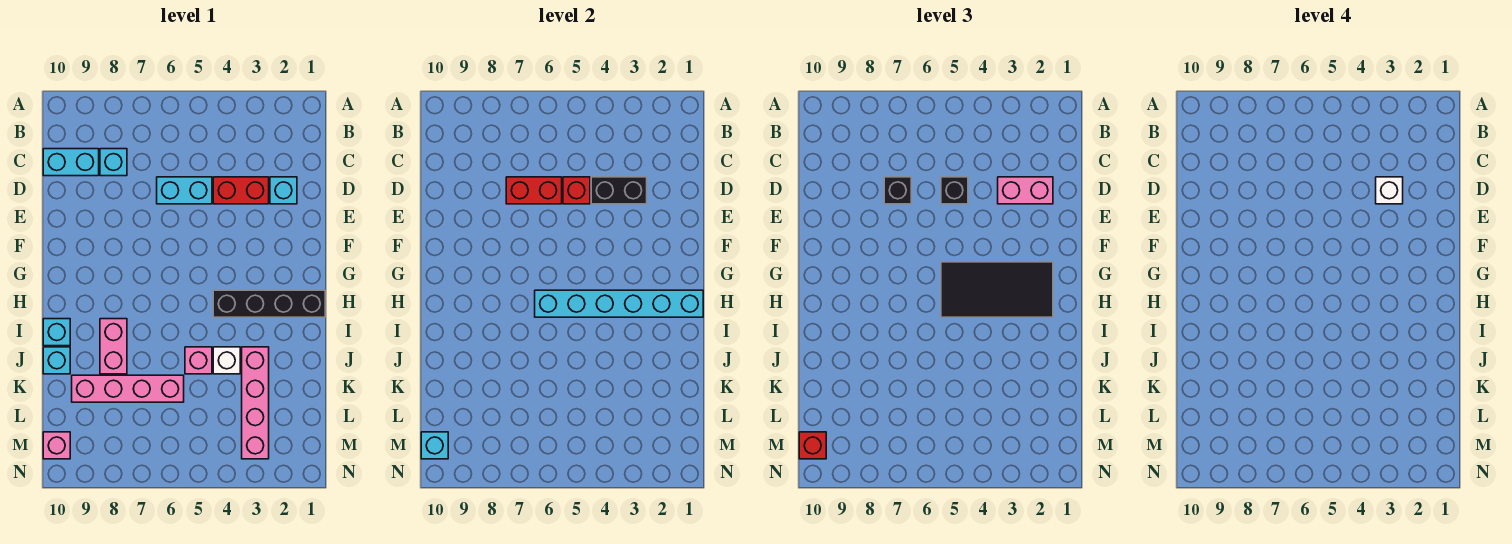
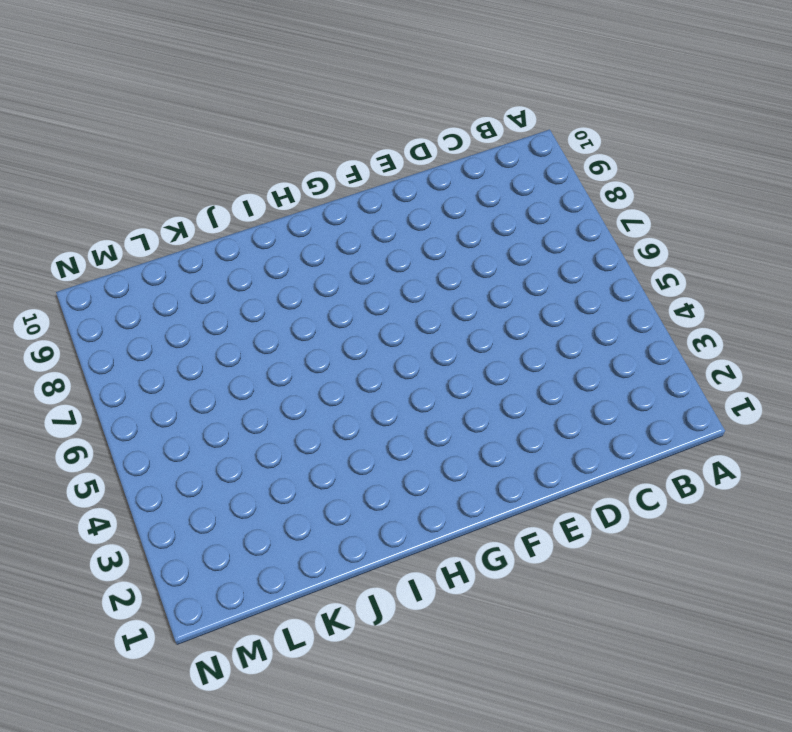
none -> cyan brick C8 level 1
none -> cyan brick C9:C10 level 1
none -> cyan brick D2 level 1

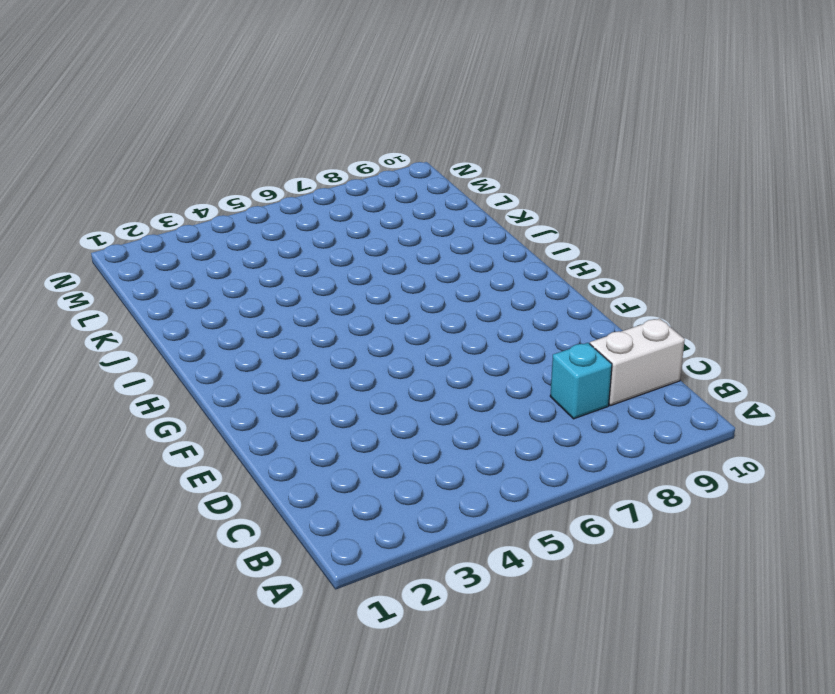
white brick C9:C10 level 1 -> cyan brick C9:C10 level 1
none -> cyan brick D2 level 1
none -> red brick D3:D4 level 1
none -> cyan brick D5:D6 level 1

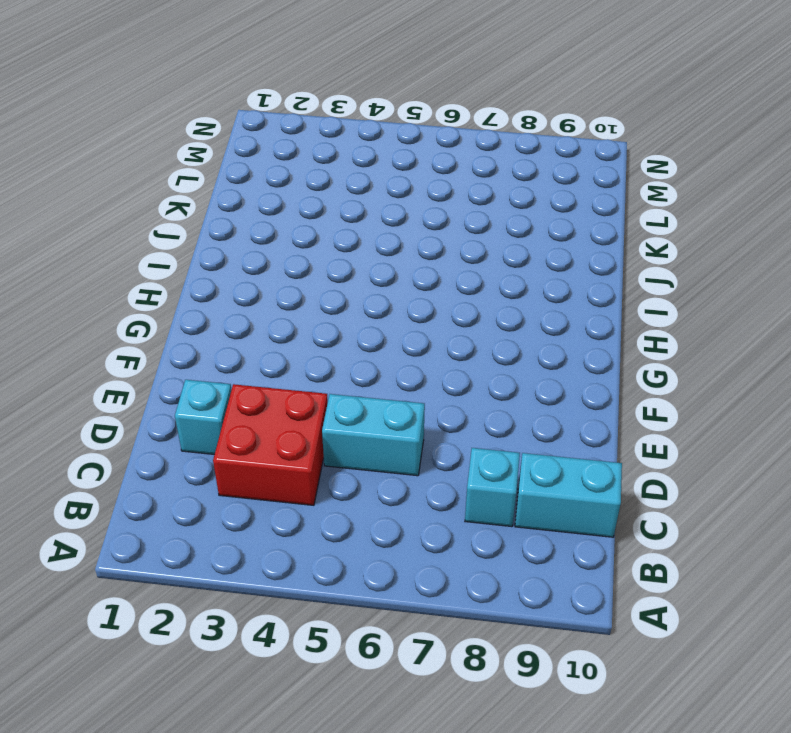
red brick C3:D4 level 1 -> red brick D3:D4 level 1
none -> black brick H1:H4 level 1
none -> pink brick I8:J8 level 1
none -> cyan brick I10 level 1

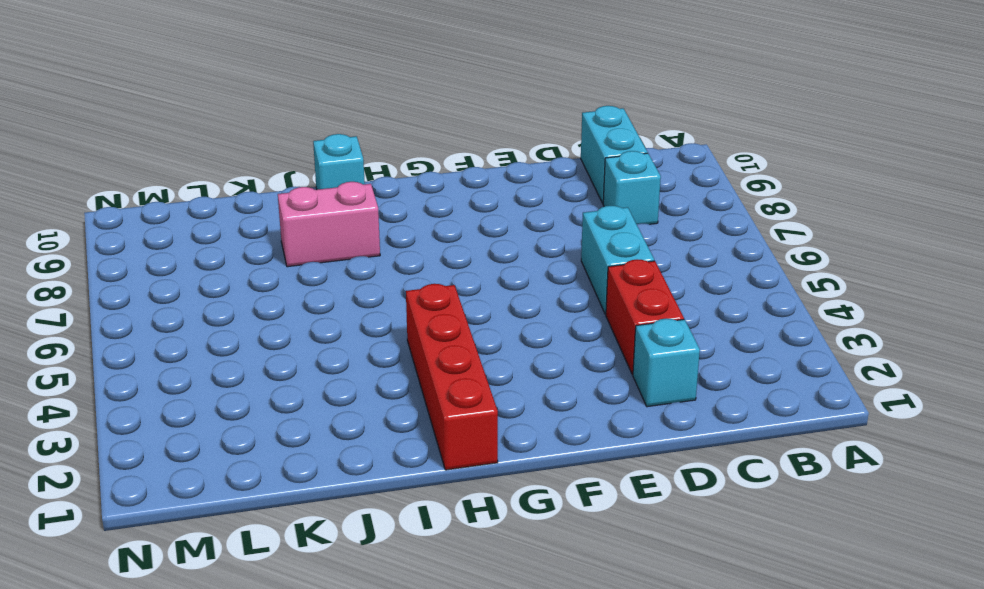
red brick H1:H4 level 1 -> black brick H1:H4 level 1
none -> pink brick J3:M3 level 1
none -> white brick J4 level 1
none -> pink brick J5 level 1

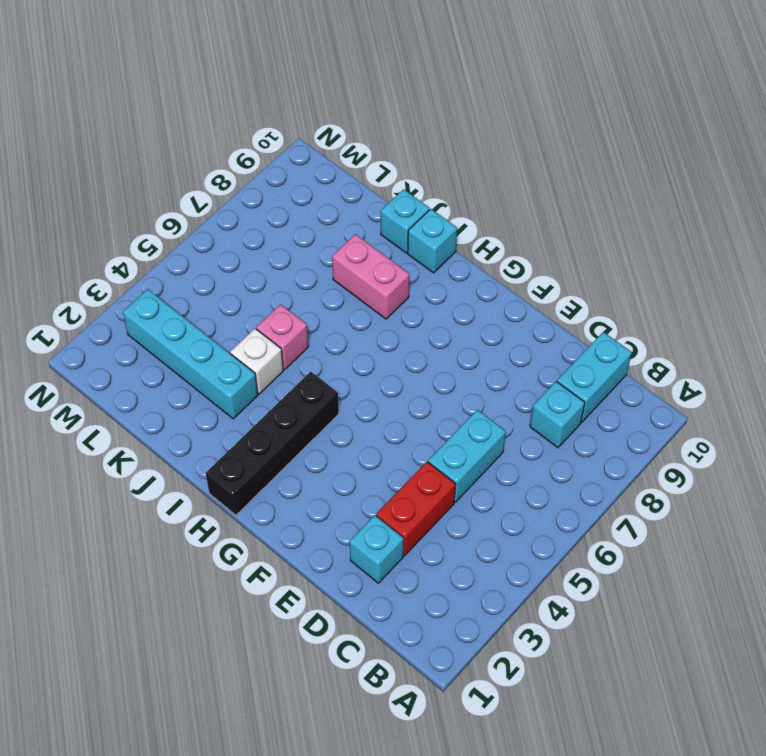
cyan brick J3:M3 level 1 -> pink brick J3:M3 level 1
none -> pink brick K6:K9 level 1
none -> pink brick M10 level 1
none -> black brick D3:D4 level 2

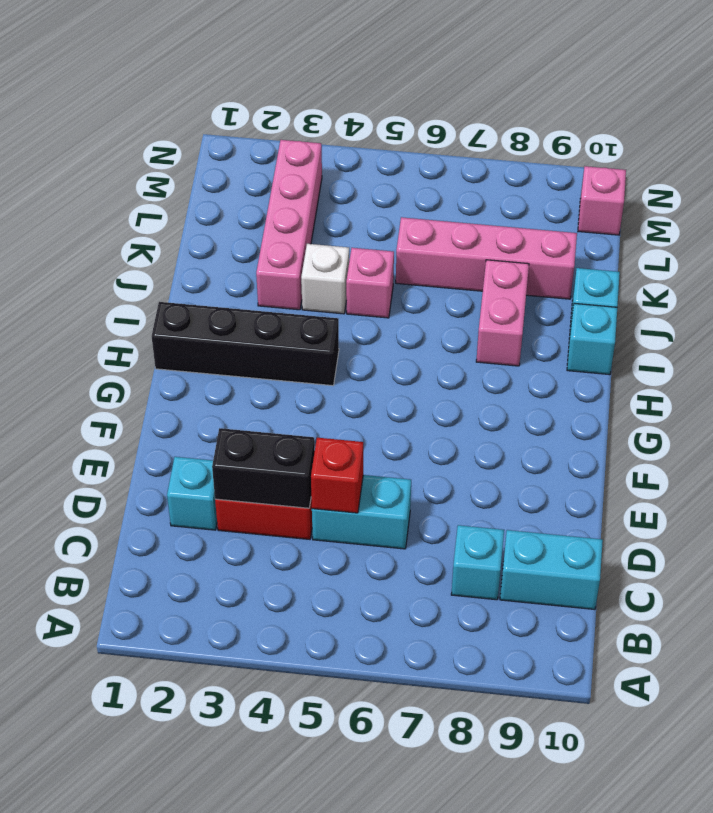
none -> red brick D6:D7 level 2
none -> cyan brick H1:H6 level 2
none -> cyan brick M10 level 2

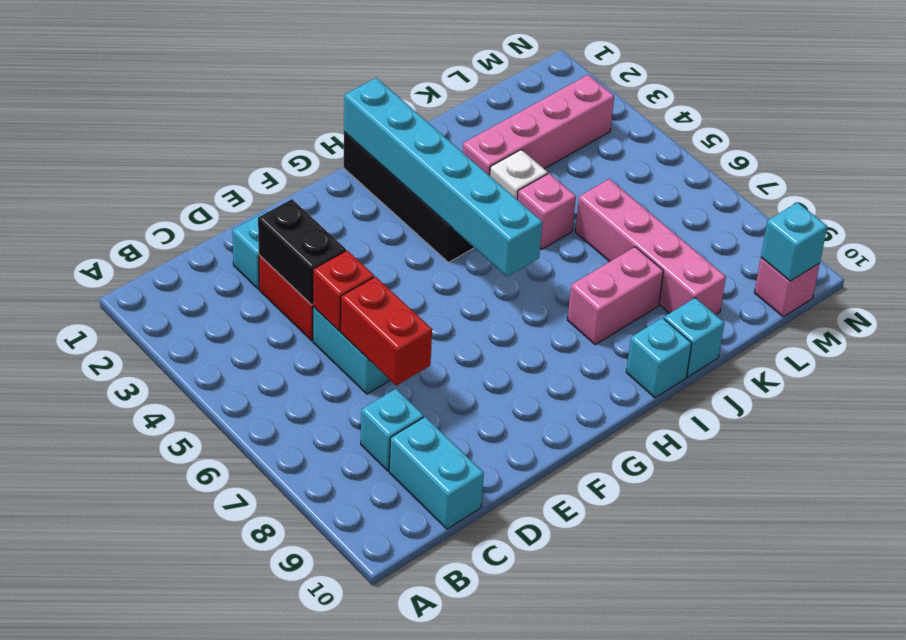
none -> pink brick D2:D3 level 3
none -> black brick D5 level 3
none -> black brick D7 level 3

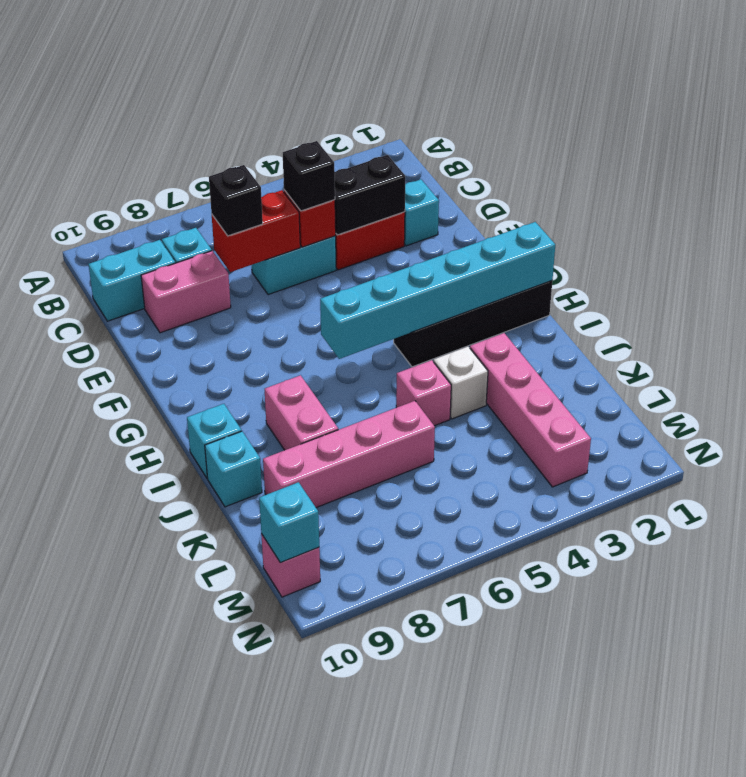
pink brick D8:D9 level 1 -> pink brick D2:D3 level 3
none -> black tile G2:H5 level 3
none -> red brick M10 level 3
none -> white brick D3 level 4

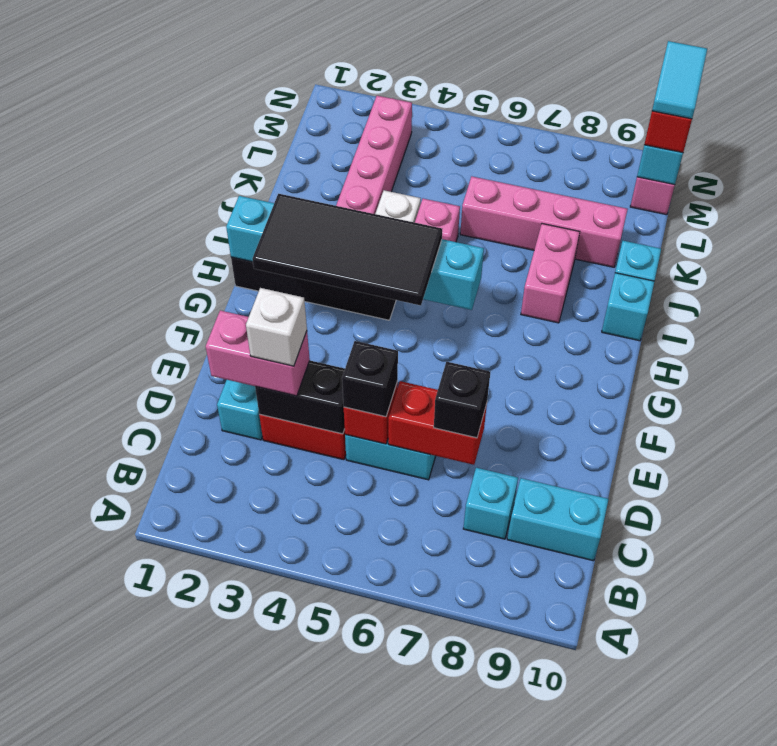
cyan tile M10:N10 level 4 -> none

